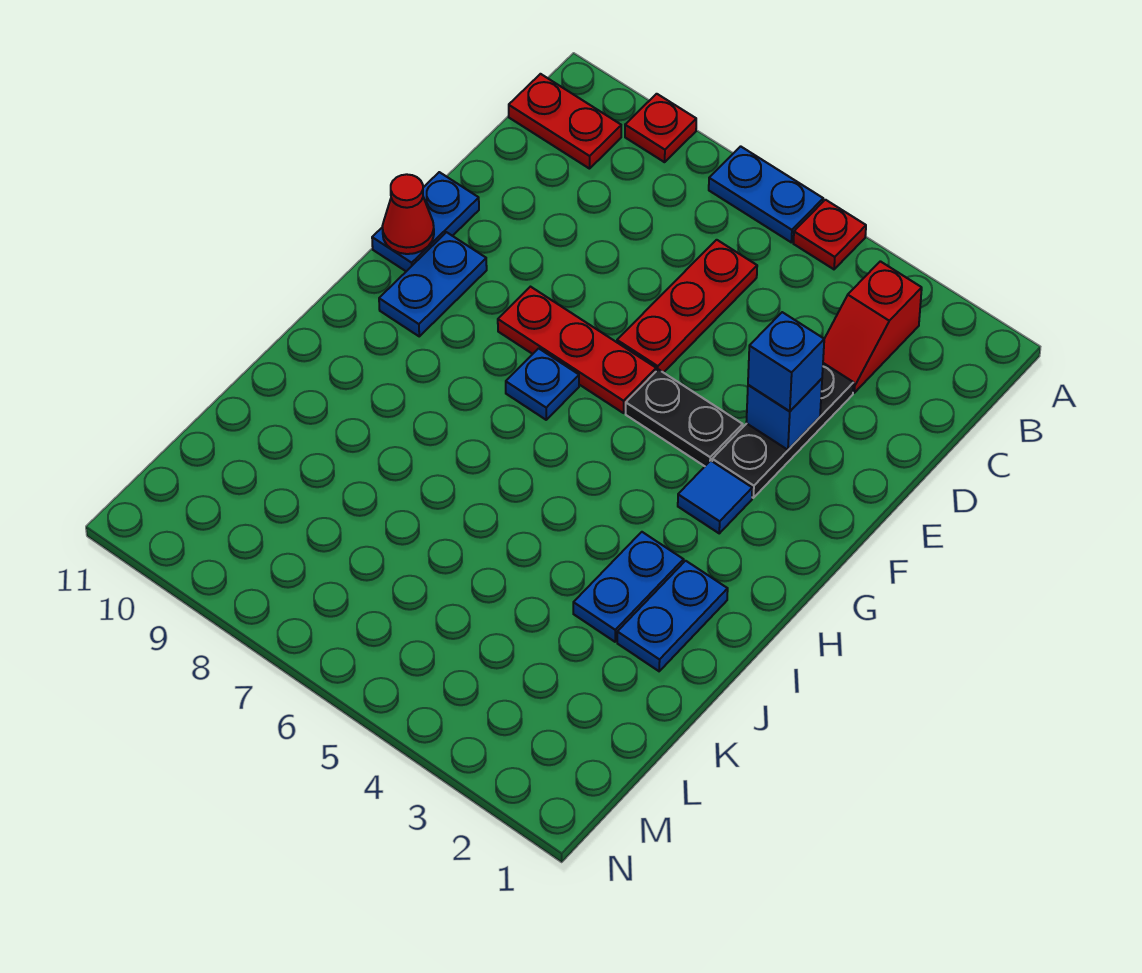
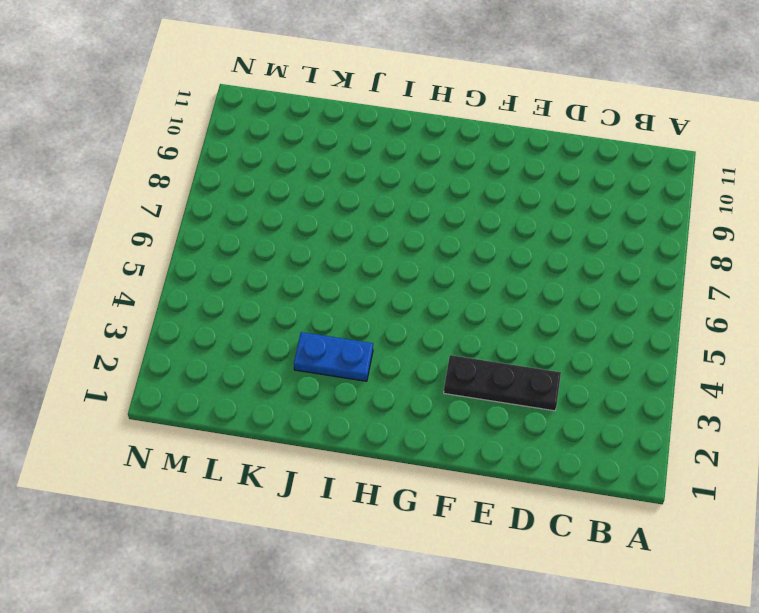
none -> red plate A5 level 1
none -> blue plate A6:A7 level 1
none -> red plate A9 level 1

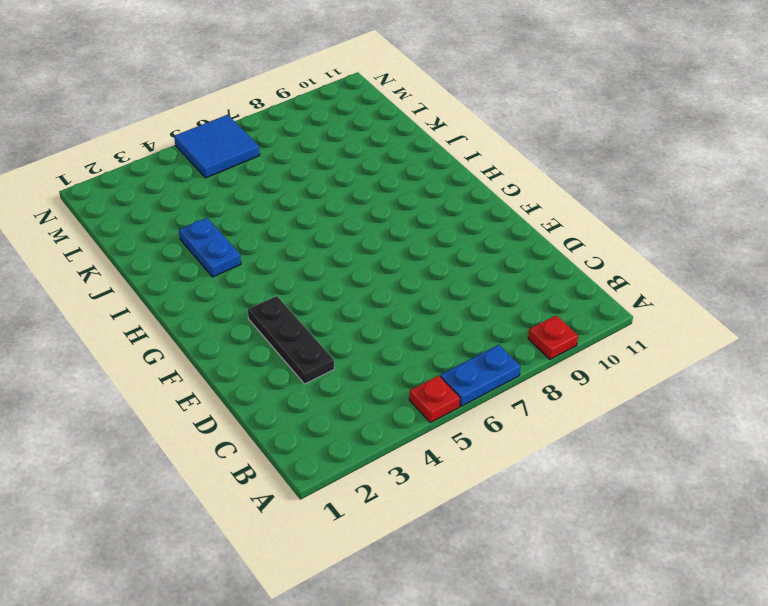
blue tile M5:N6 level 1 -> none
none -> red slope B3:C3 level 1 top B
none -> red plate B10:B11 level 1
none -> red plate C6:E6 level 1

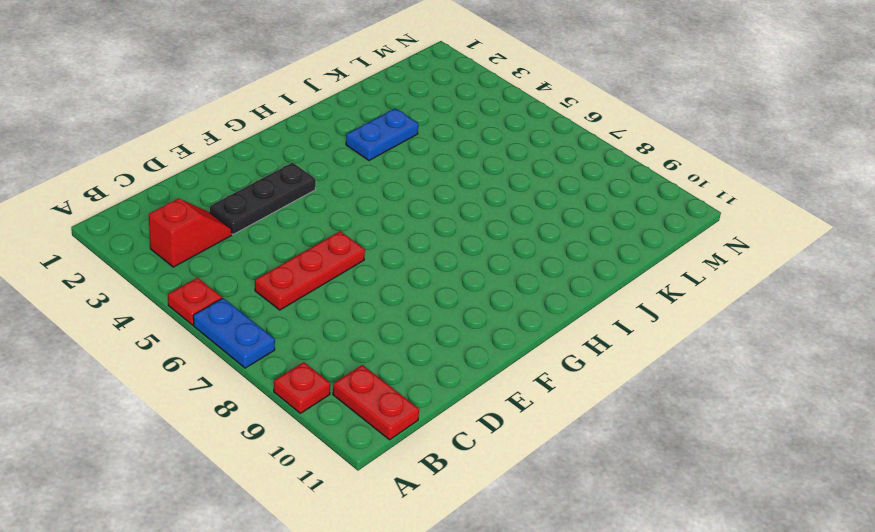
none -> blue plate E11:F11 level 1
none -> black plate F4:F5 level 1
none -> red plate F6:F8 level 1

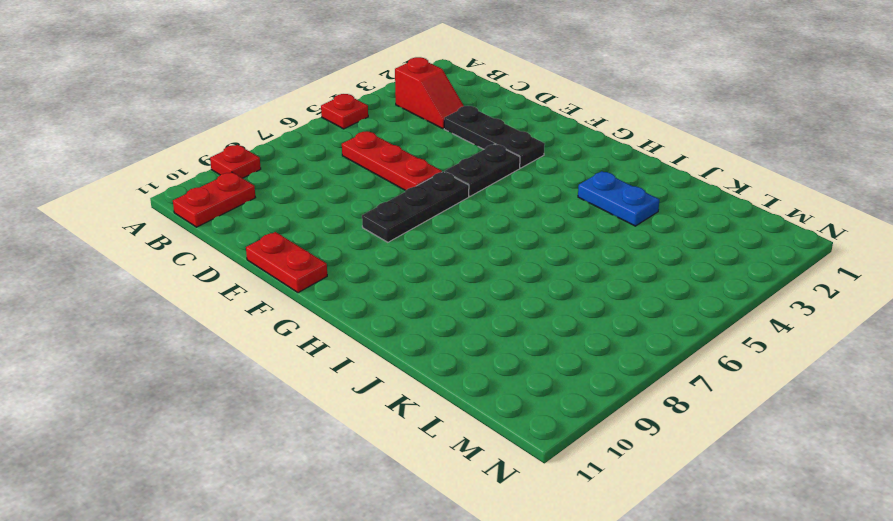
red plate E11:F11 level 1 -> blue plate E11:F11 level 1
black plate F6:F8 level 1 -> red plate F6:F8 level 1
none -> blue plate A6:A7 level 1
none -> blue plate F10:G10 level 1
none -> blue tile G3 level 1

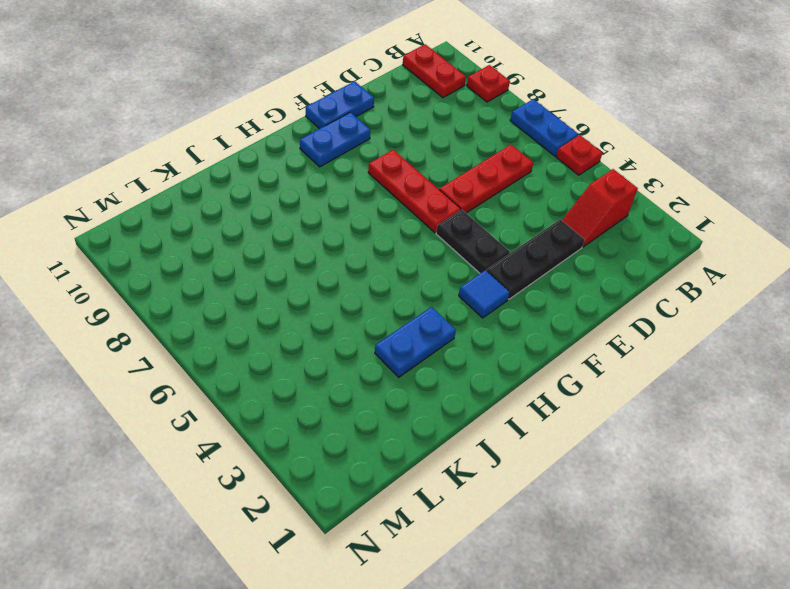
none -> blue plate G7 level 1
none -> blue plate I2:J2 level 1
none -> blue brick E3 level 2

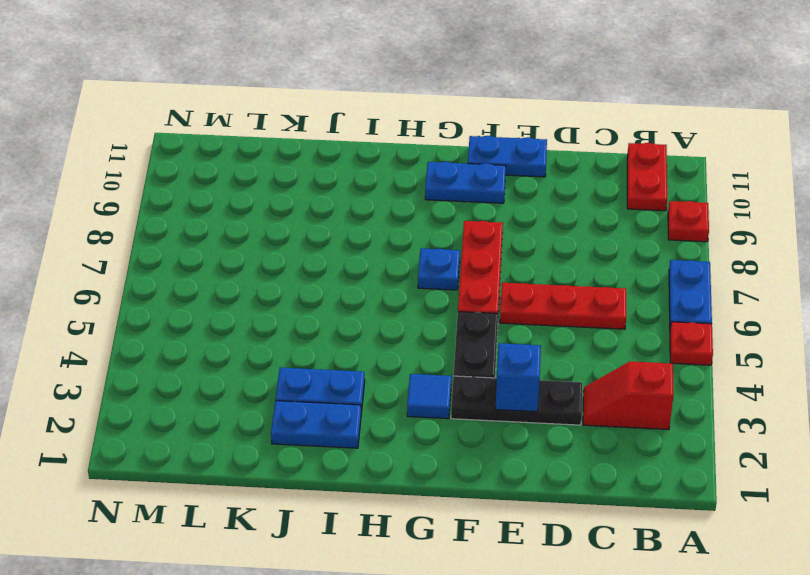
none -> red cone F11 level 2
none -> blue brick E3 level 3

